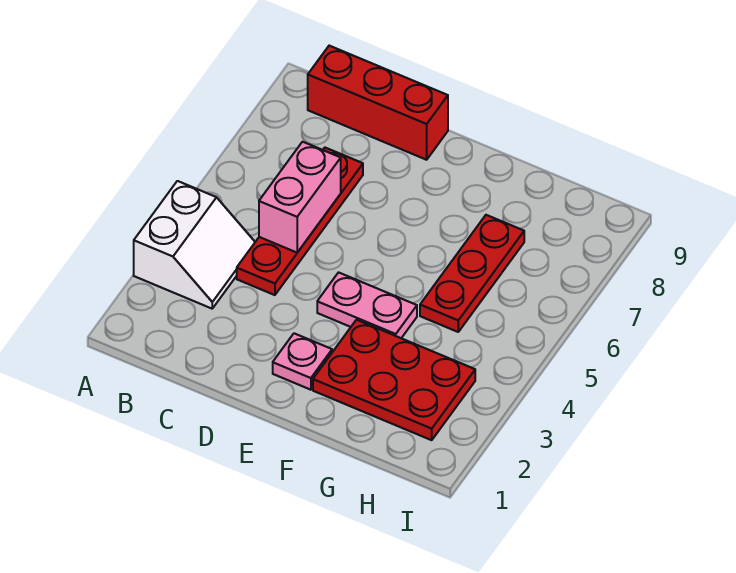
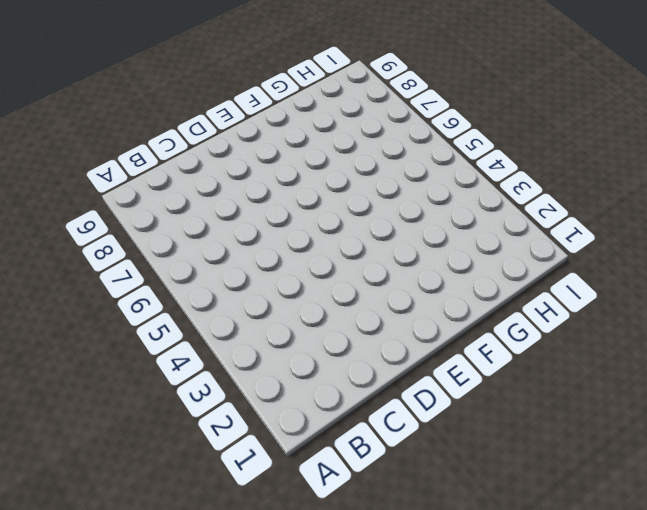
none -> white slope A3:B4 level 1 top A
none -> red brick B9:D9 level 1

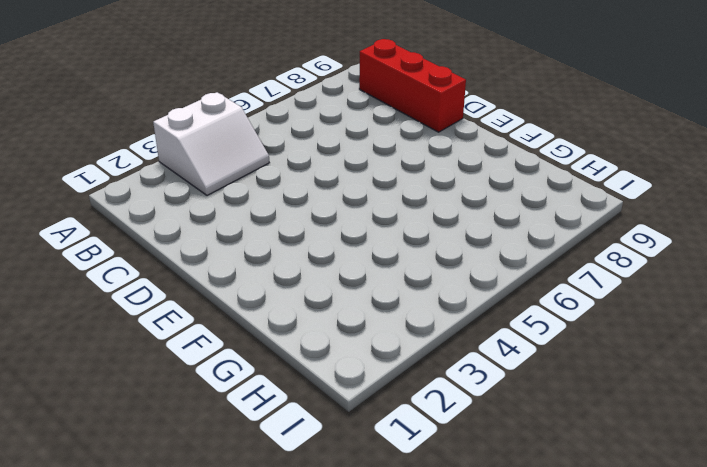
none -> red plate C4:C7 level 1
none -> pink plate E2 level 1

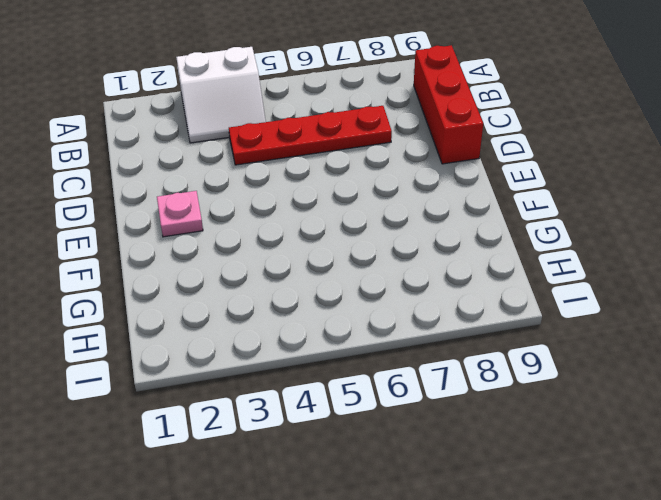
none -> pink plate E4:F4 level 1
none -> red plate F2:H3 level 1

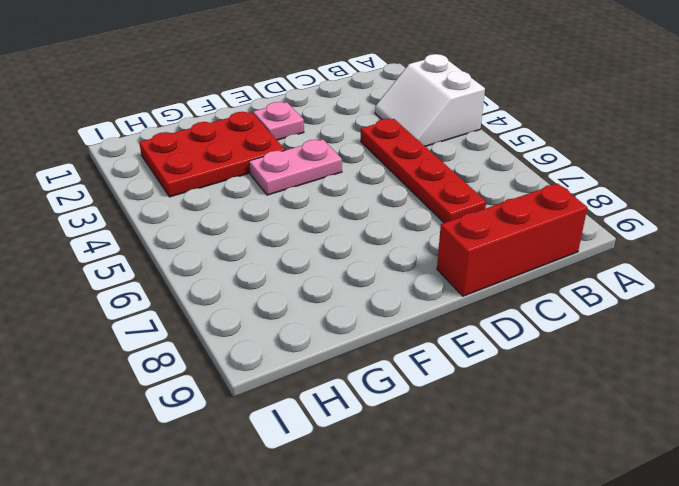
none -> red plate G5:G7 level 1
none -> pink brick C5:C6 level 2

